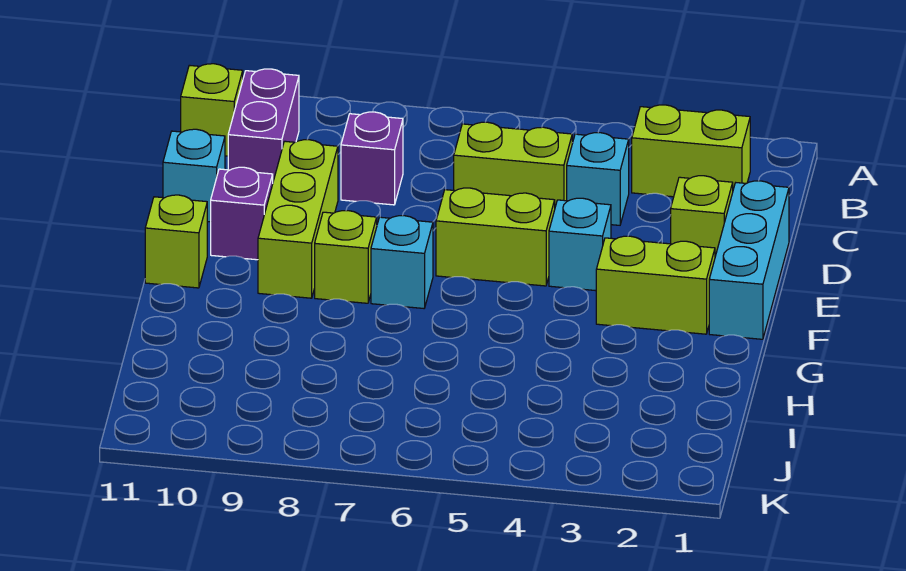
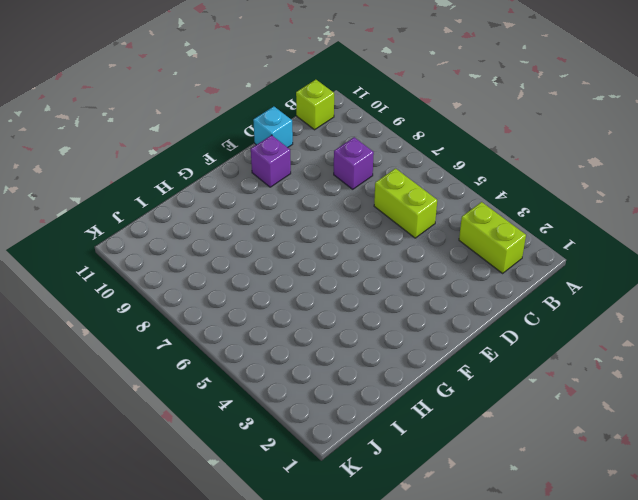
none -> purple brick B10:C10 level 1
none -> cyan brick C4 level 1
none -> cyan brick D1:F1 level 1

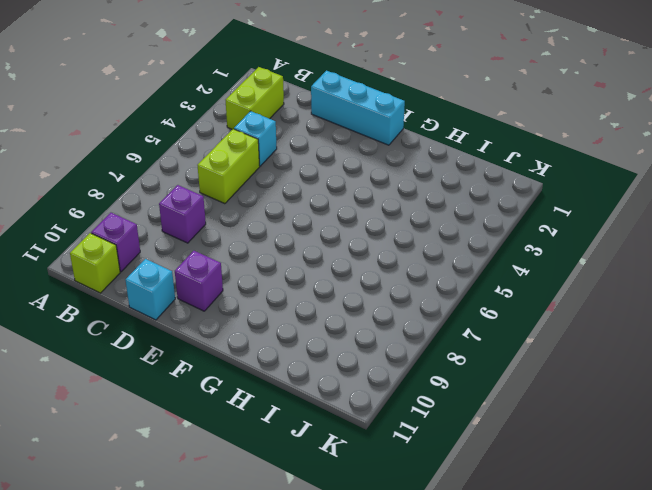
purple brick B10 level 1 -> purple brick B10:C10 level 1
none -> lime brick D2 level 1
none -> lime brick D9:F9 level 1
none -> cyan brick E4 level 1

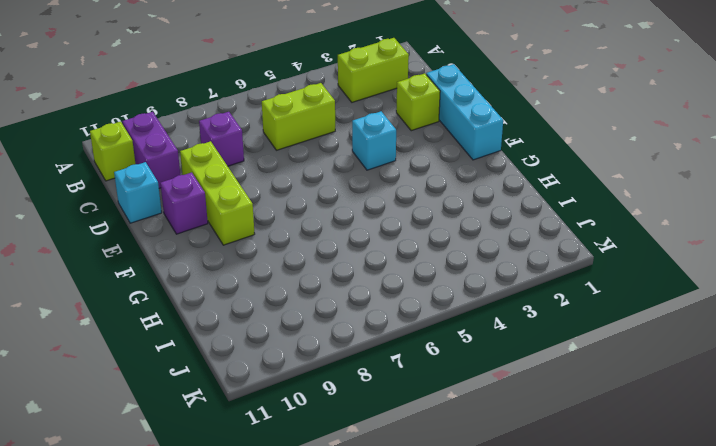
none -> cyan brick C4 level 1
none -> lime brick E5:E6 level 1
none -> lime brick F2:F3 level 1

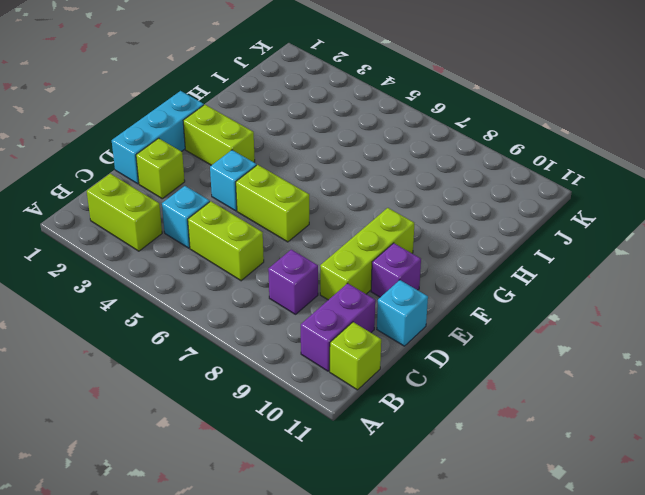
none -> cyan brick F7 level 1
none -> lime brick F8 level 1
none -> lime brick F11 level 1

